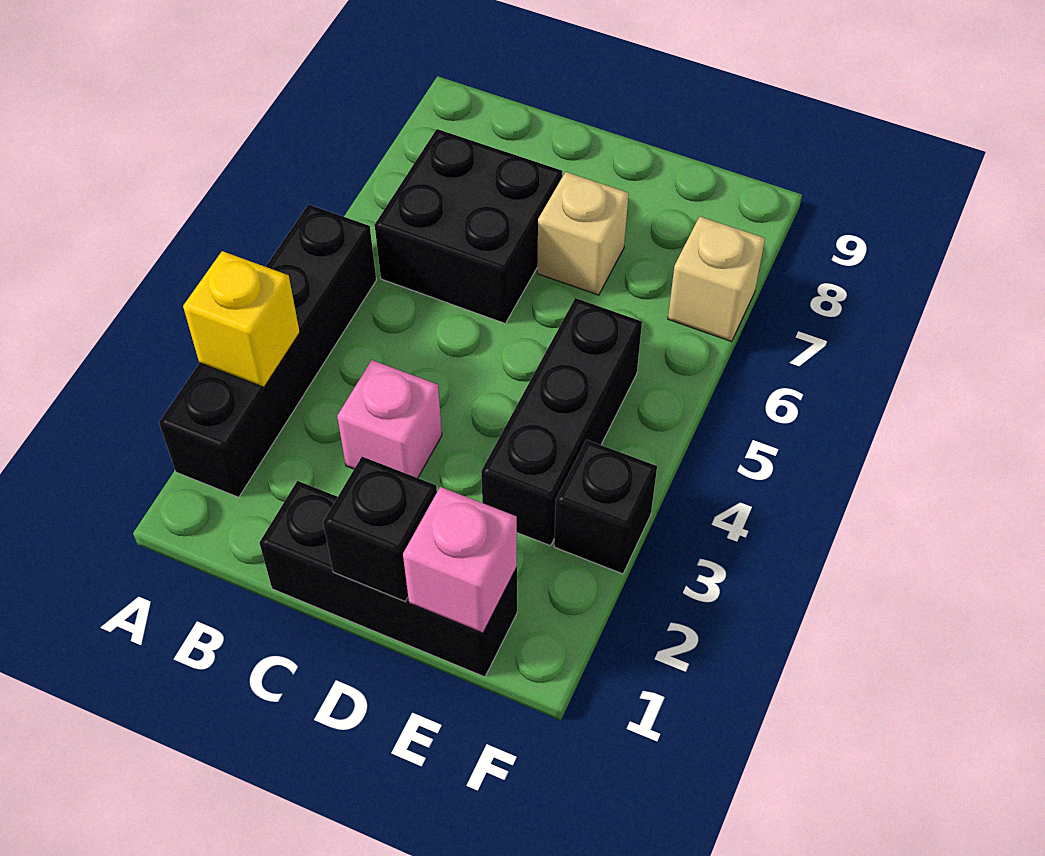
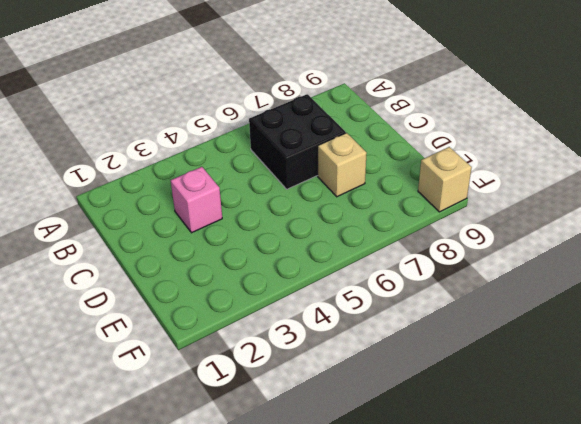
tan brick F9 level 1 -> tan brick F7 level 1
none -> black brick A2:A5 level 1
none -> black brick C1:E1 level 1

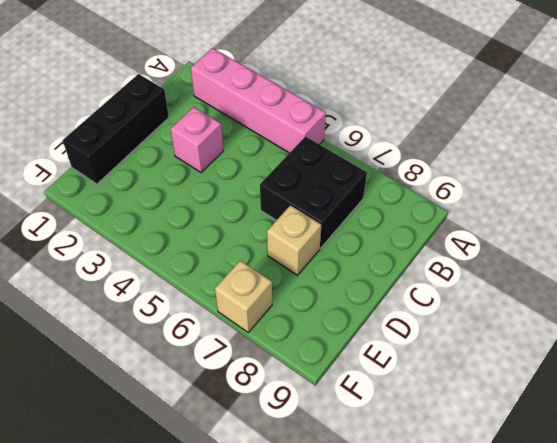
pink brick A2:A5 level 1 -> black brick A2:A5 level 1
none -> black brick E3:E5 level 1
none -> black brick F3 level 1

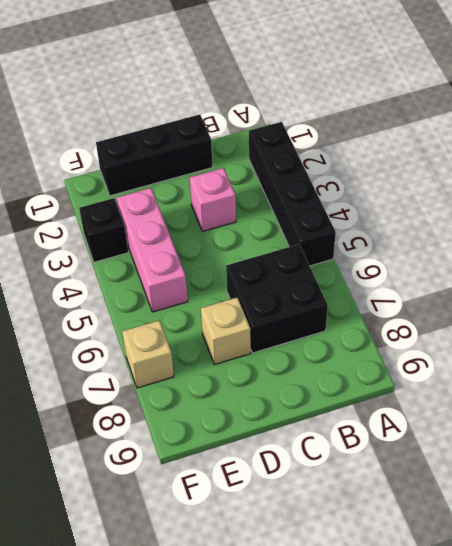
pink brick E3:E5 level 1 -> black brick E3:E5 level 1
none -> yellow brick A3 level 2
none -> black brick D1 level 2

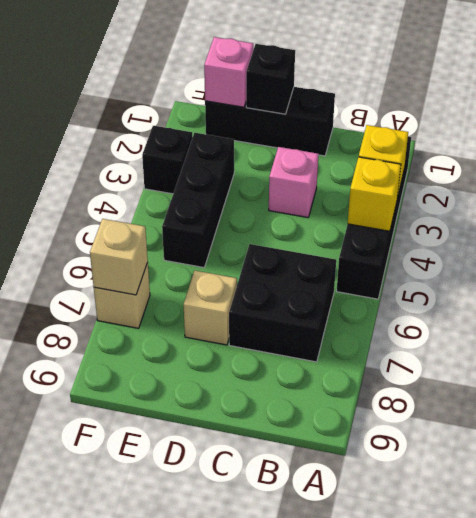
yellow brick A4 level 2 -> none
tan brick F7 level 2 -> none

